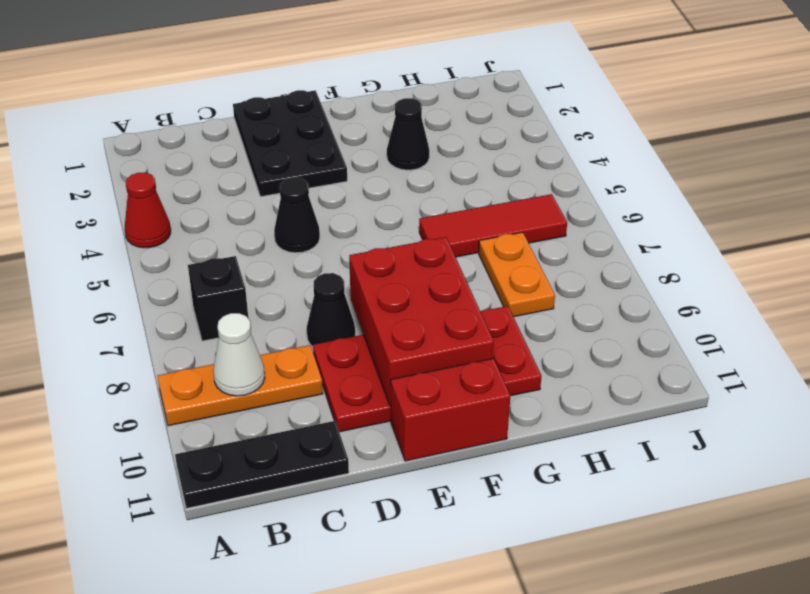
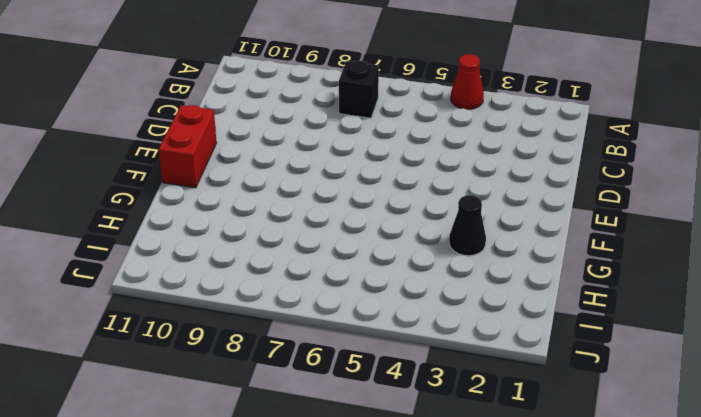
none -> orange plate A9:C9 level 1
none -> black plate A11:C11 level 1
none -> black plate D1:E3 level 1

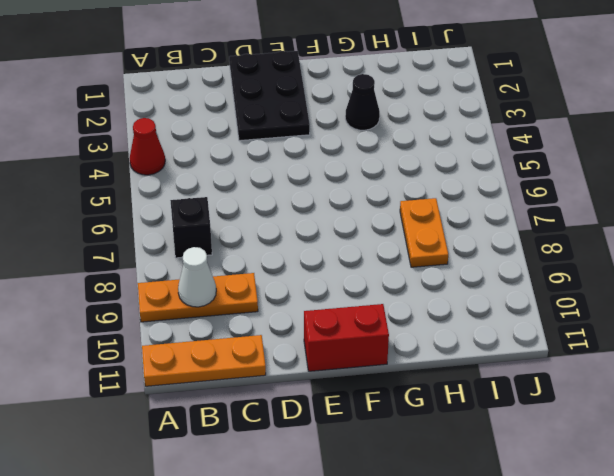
orange plate A11:C11 level 1 -> black plate A11:C11 level 1
none -> black cone D5 level 1
none -> black cone D8 level 1
none -> red plate D9:G10 level 1

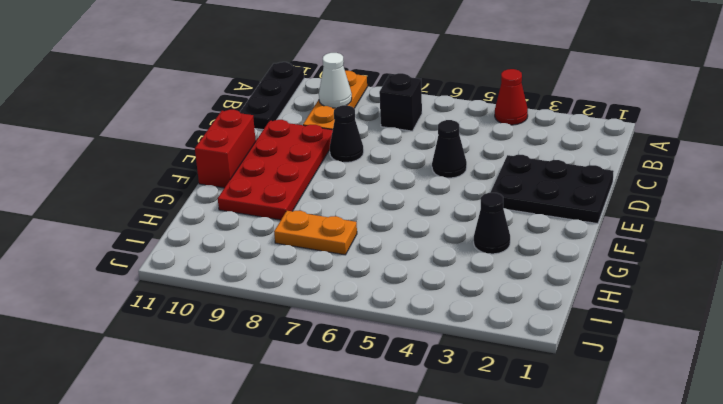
none -> red tile G6:I6 level 1
none -> red brick E8:F10 level 2

